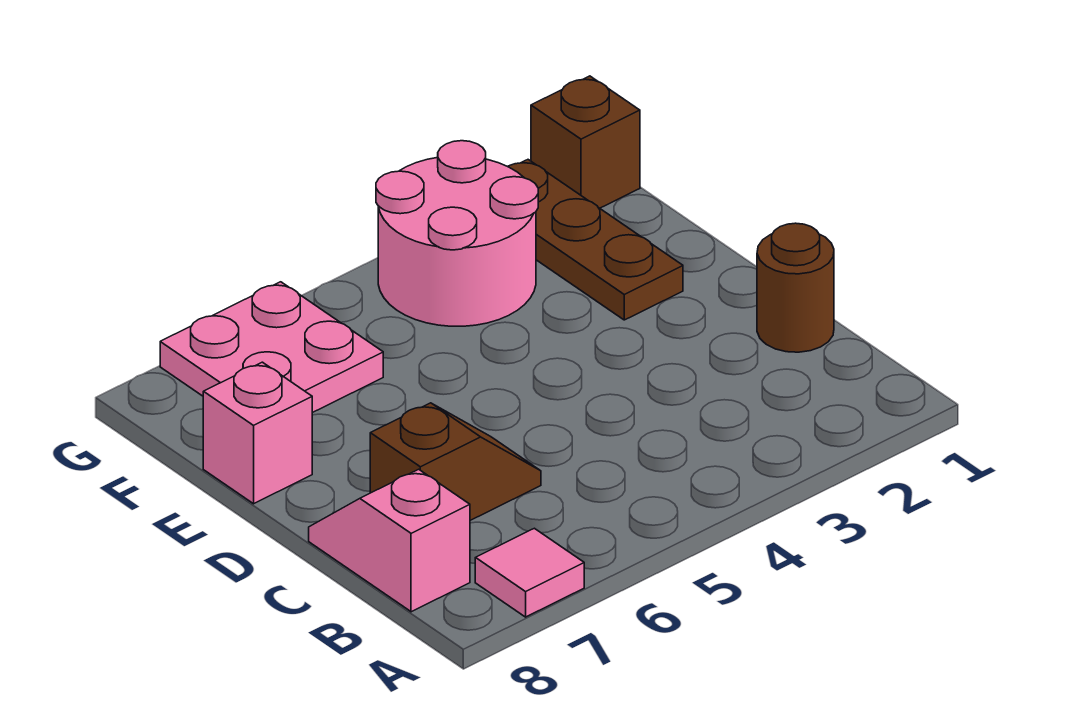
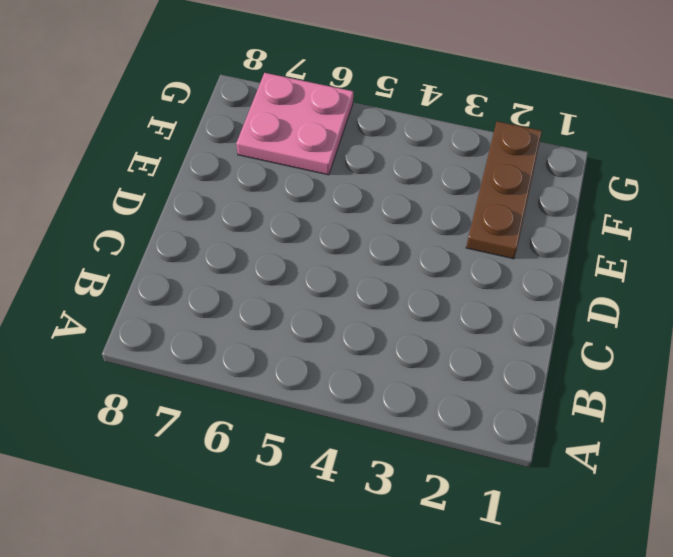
none -> pink tile A7 level 1
none -> pink slope B8:C8 level 1 top B

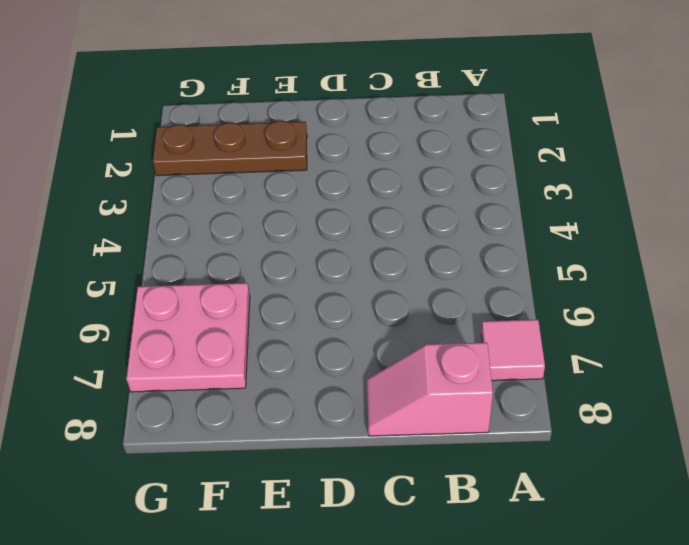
none -> brown round brick C1 level 1
none -> brown slope C6:C7 level 1 top 7

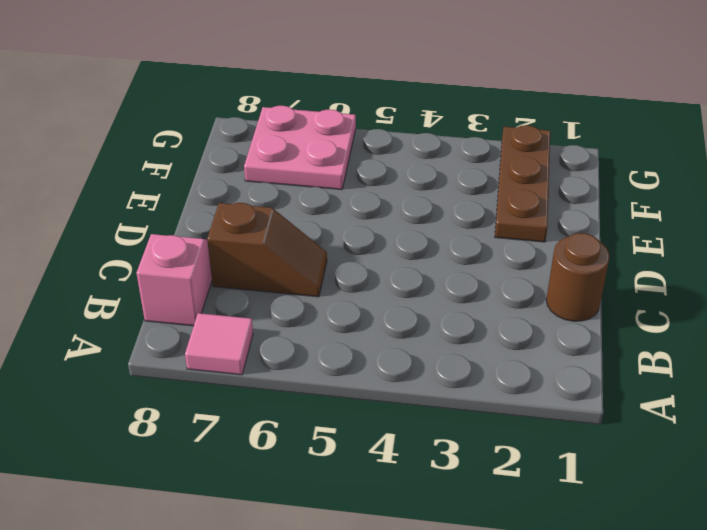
none -> pink brick E8 level 1
none -> pink round brick F3:G4 level 1

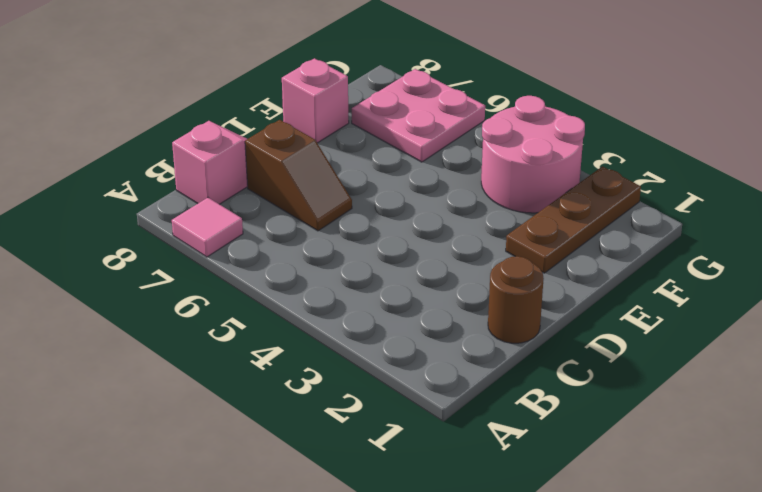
none -> brown brick G1 level 1

